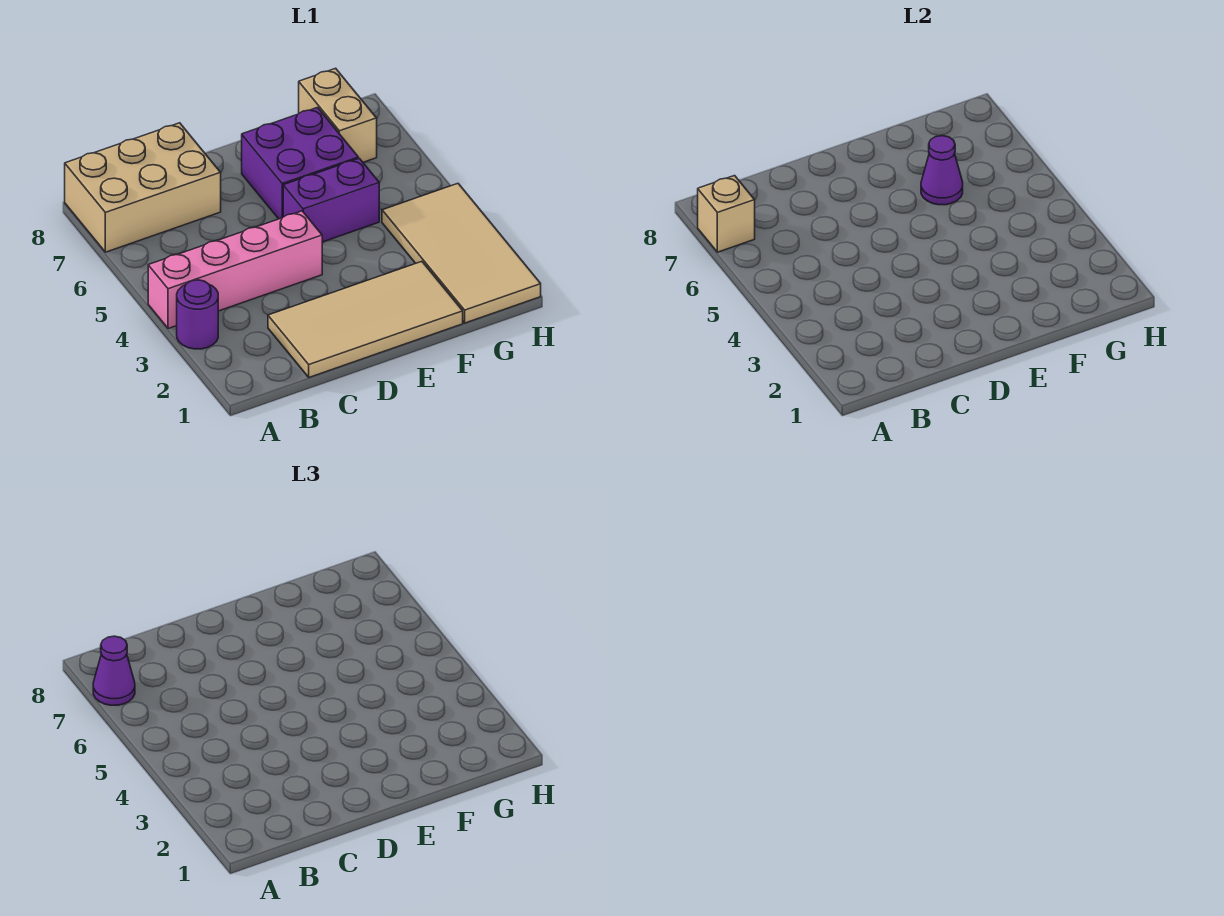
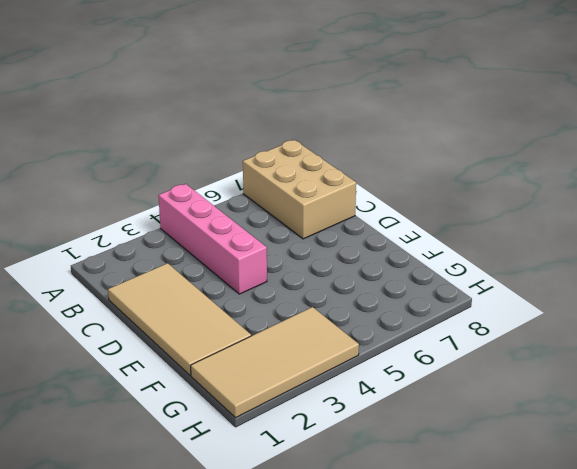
none -> purple round brick A3 level 1
none -> purple brick E5:F5 level 1

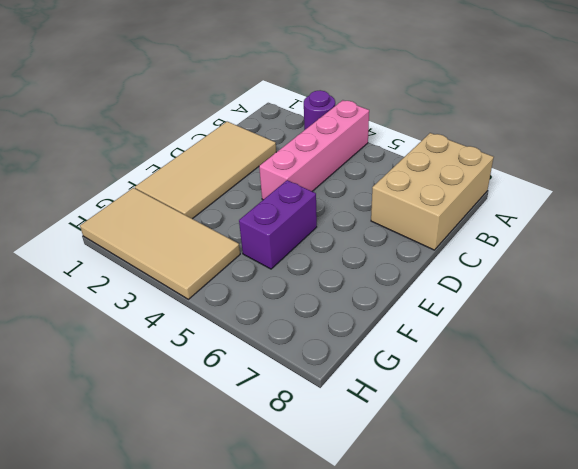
none -> purple brick E6:F7 level 1
none -> tan brick G7:G8 level 1

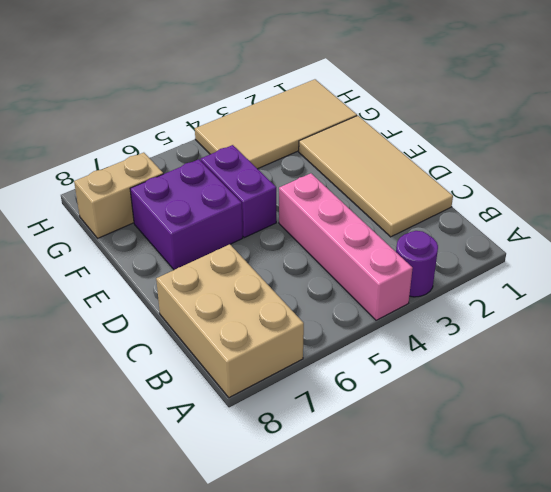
none -> tan brick A7 level 2
none -> purple cone F6 level 2

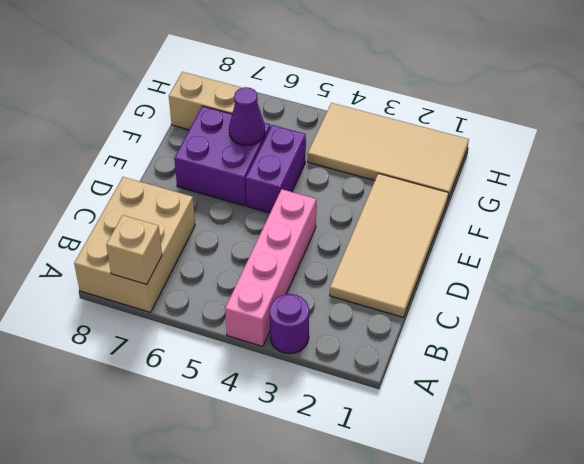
none -> purple cone A7 level 3

